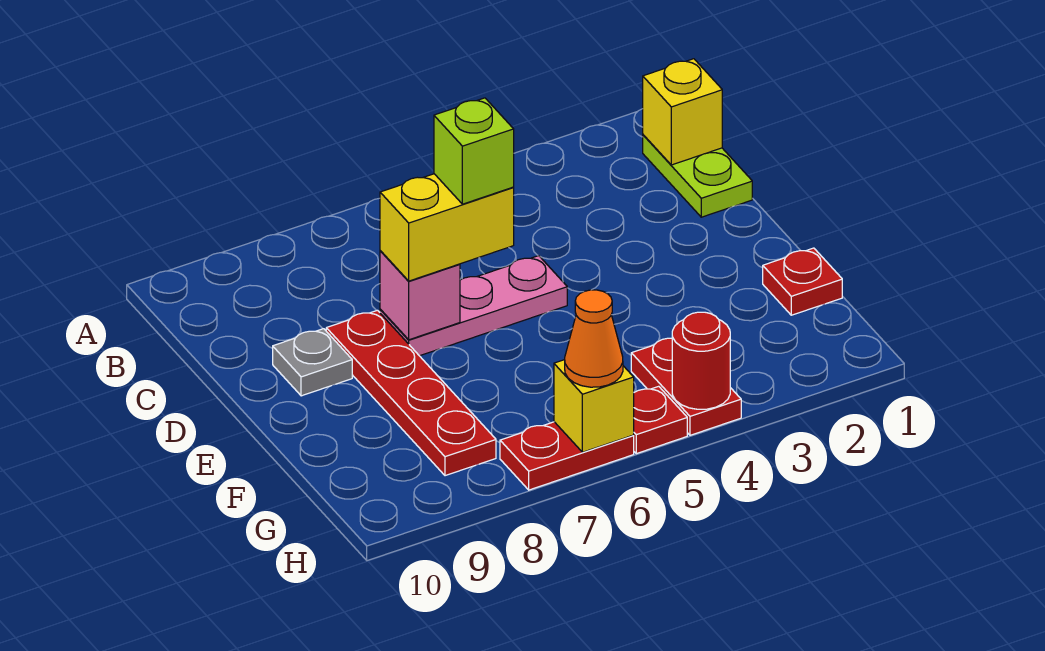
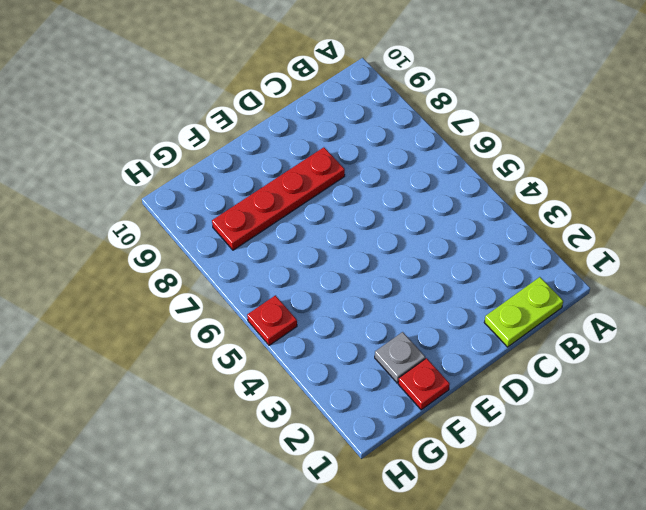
grey plate F2 level 1 -> grey plate D9 level 1
none -> pink plate D5:D7 level 1
none -> red plate G4:H4 level 1
none -> red plate H6:H7 level 1

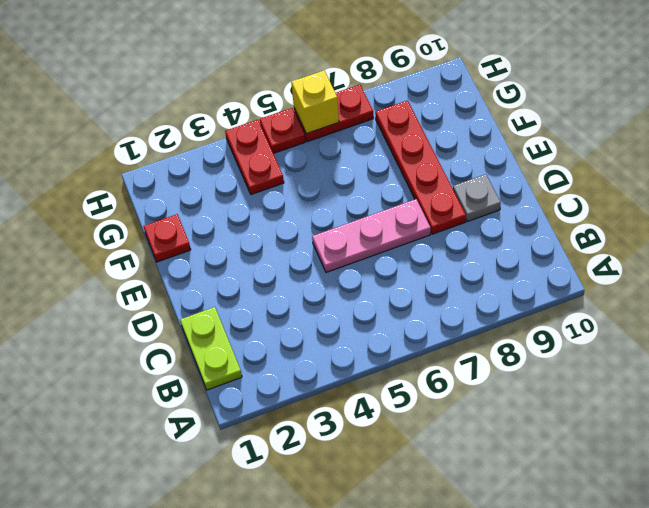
none -> yellow brick B1 level 2
none -> pink brick D7 level 2
none -> red round brick H4 level 2

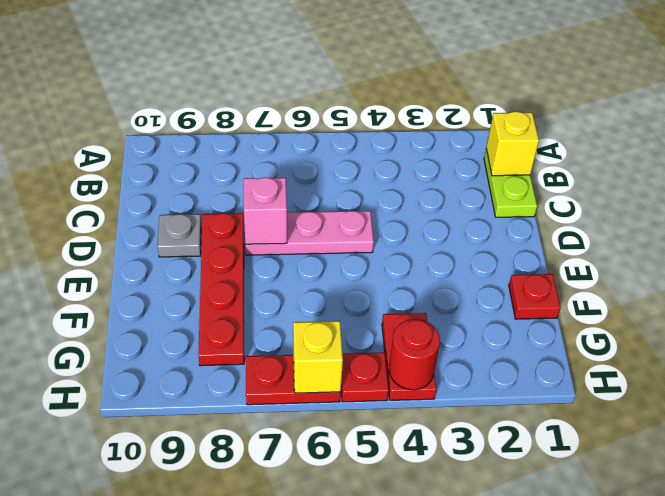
none -> yellow brick D6:D7 level 3
none -> orange cone H6 level 3
none -> lime brick D6 level 4

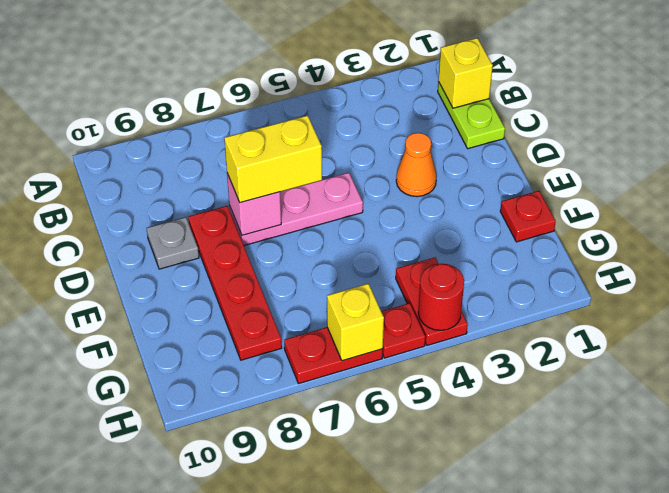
orange cone D3 level 1 -> orange cone H6 level 3
none -> lime brick D6 level 4

